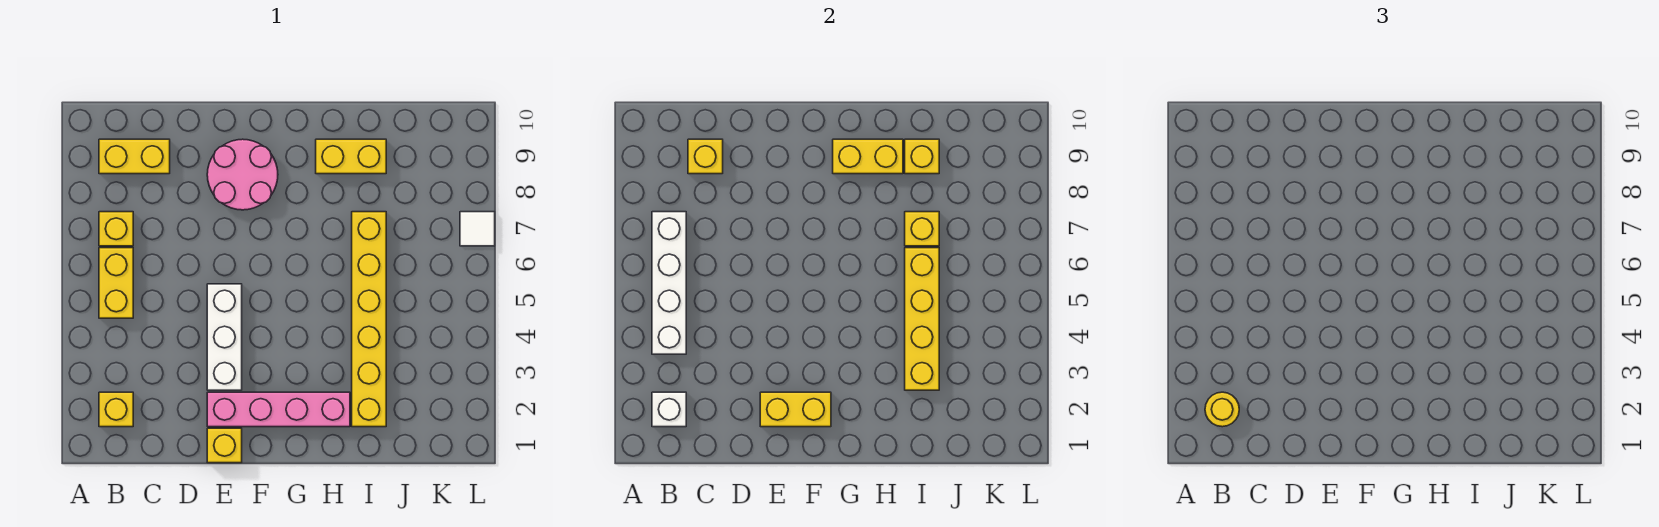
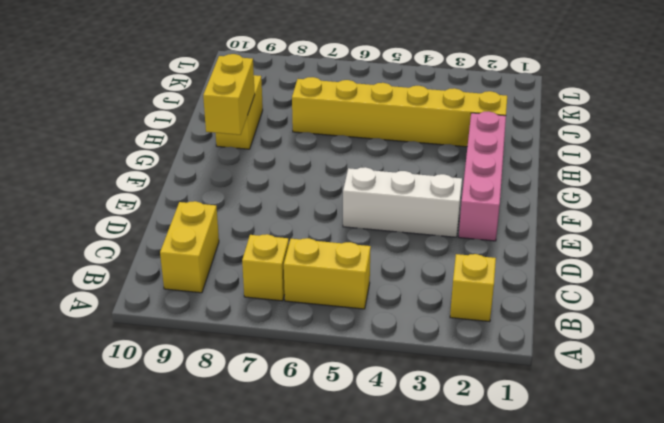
none -> yellow brick E1 level 1
none -> pink round brick E8:F9 level 1
none -> white tile L7 level 1

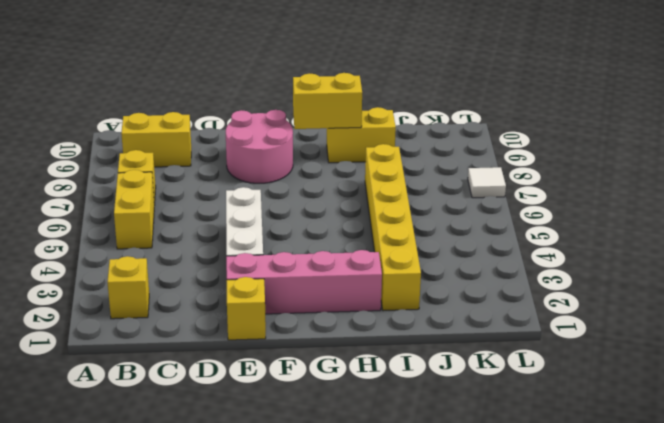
none -> white brick B2 level 2
none -> white brick B4:B7 level 2
none -> yellow brick C9 level 2

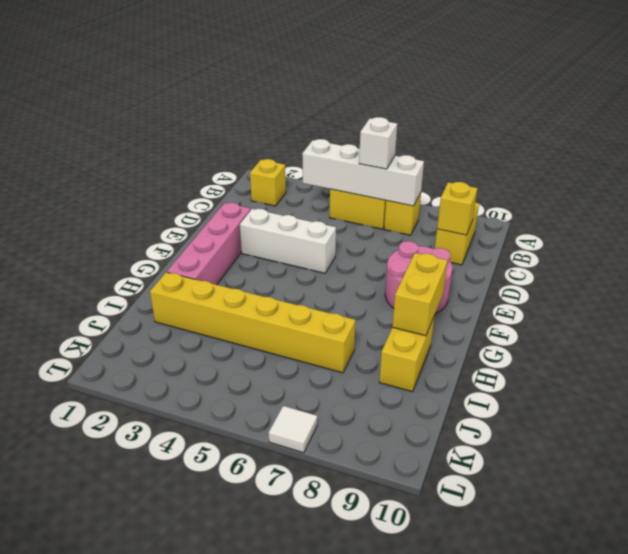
white brick B6 level 3 -> white brick B2 level 2
none -> yellow brick E1 level 1
none -> yellow brick E2:F2 level 2
none -> yellow brick I3:I6 level 2

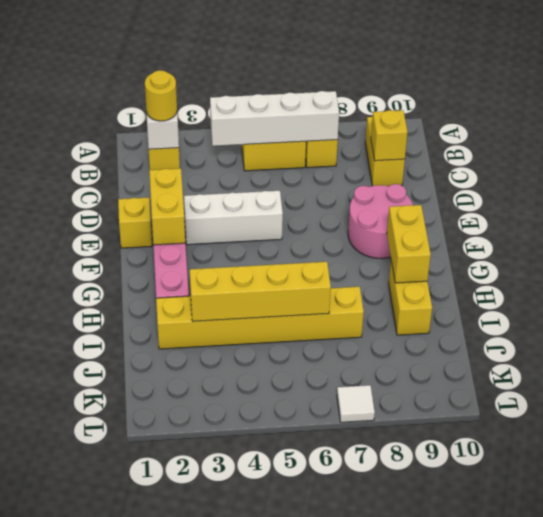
none -> yellow brick I7 level 2
none -> yellow brick I9 level 2

